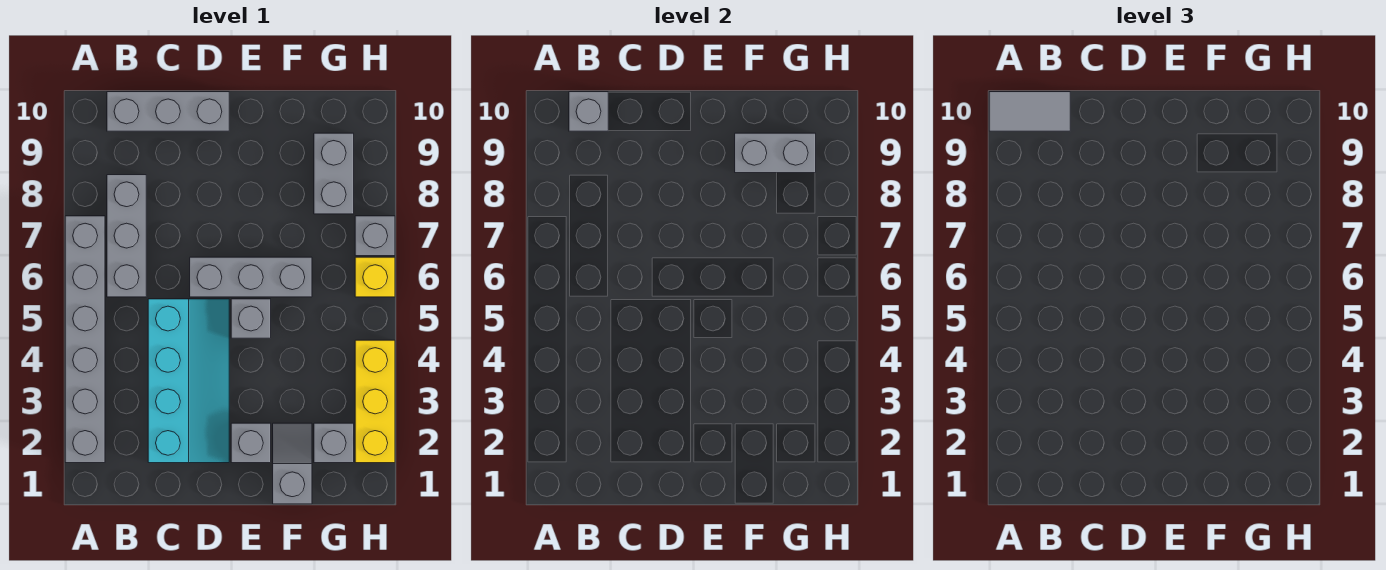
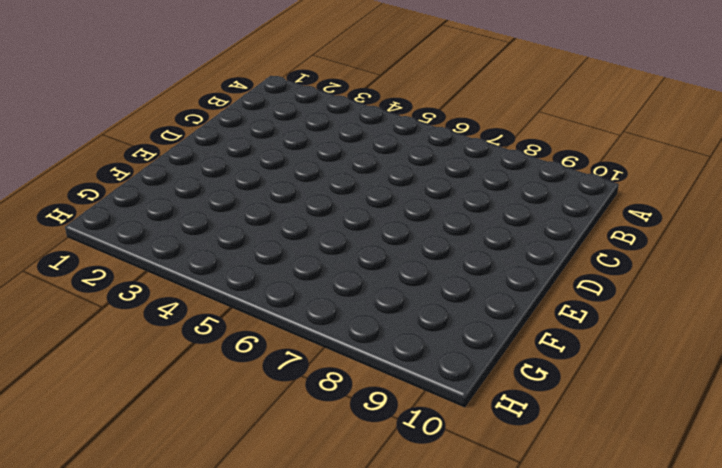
none -> grey brick A2:A7 level 1
none -> grey brick B6:B8 level 1
none -> grey brick B10:D10 level 1

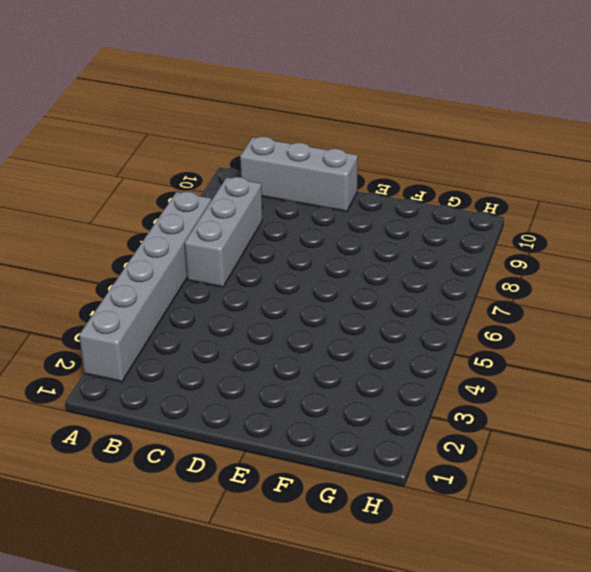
none -> cyan slope C2:D5 level 1 top C
none -> grey brick D6:F6 level 1
none -> grey brick E2 level 1

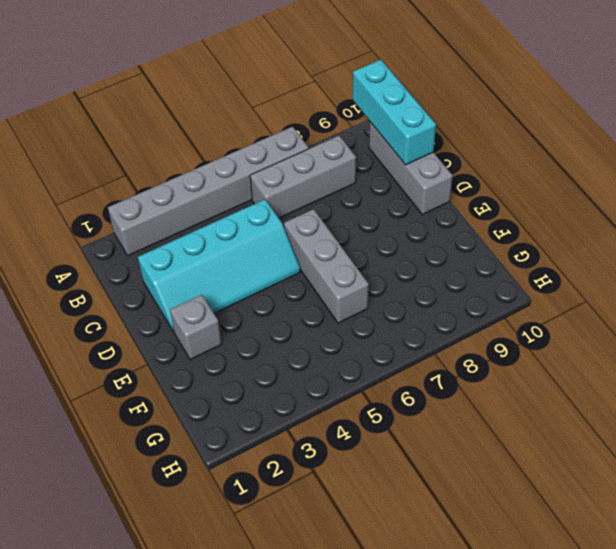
cyan brick A10:C10 level 2 -> grey brick B10 level 2
none -> grey brick E5 level 1
none -> grey slope F1:F2 level 1 top 1
none -> grey brick G2 level 1

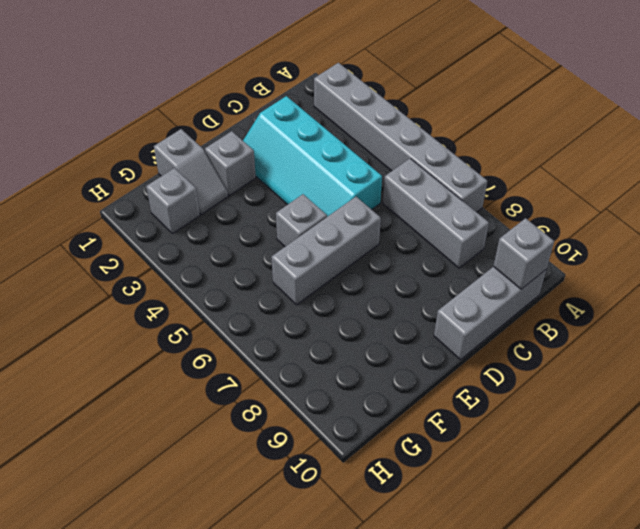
none -> grey brick G8:G9 level 1
none -> yellow brick H2:H4 level 1
none -> yellow brick H6 level 1

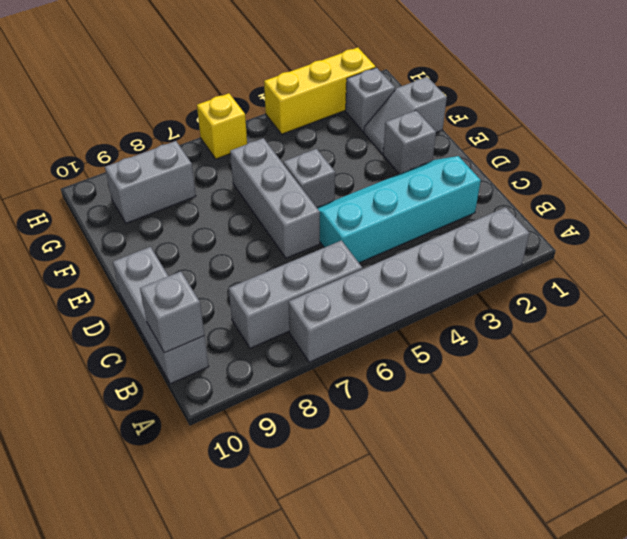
none -> grey brick H7 level 1
none -> grey brick F9:G9 level 2
none -> grey tile A10:B10 level 3

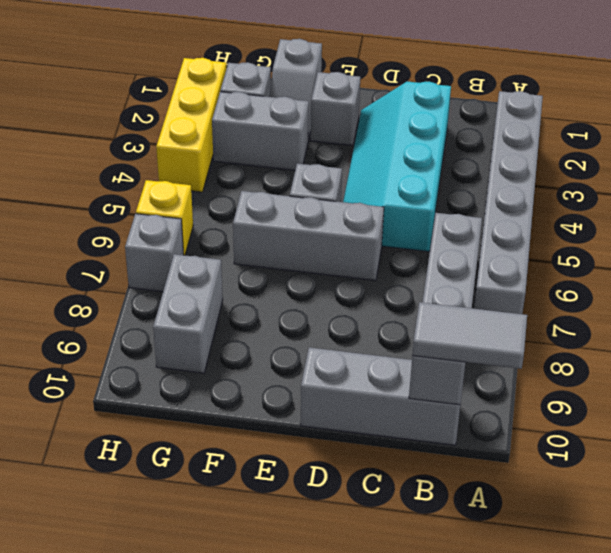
grey brick F3:G3 level 1 -> grey brick F9:G9 level 2

